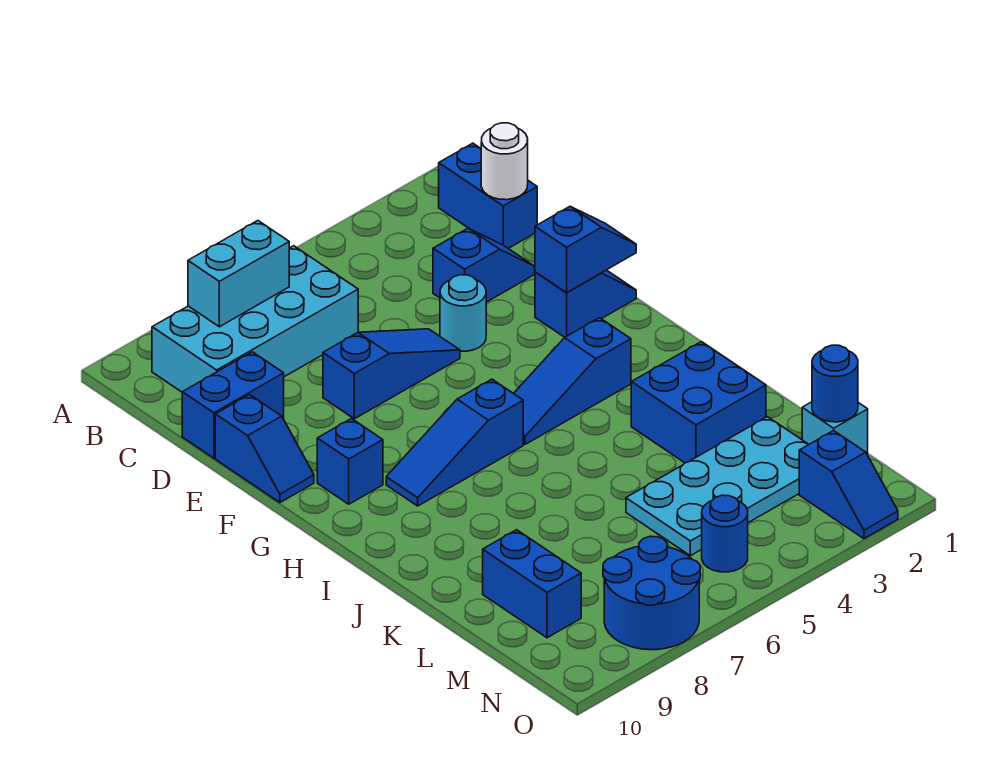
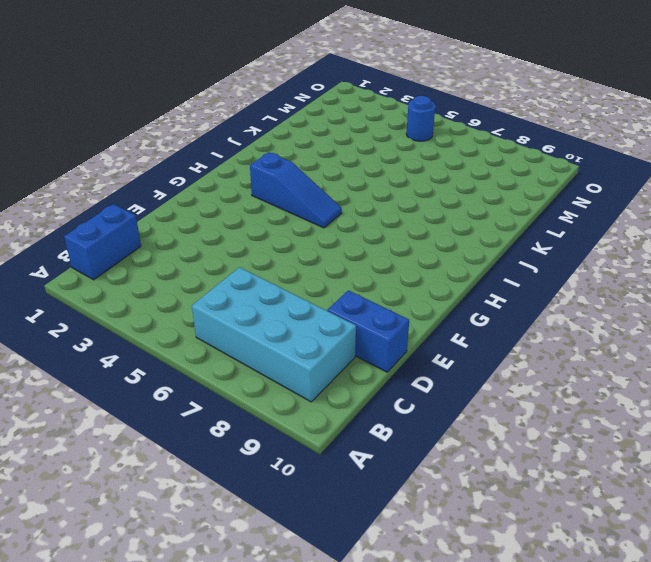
none -> blue slope D2:D3 level 1 top 3
none -> cyan round brick E4 level 1
none -> blue slope E5:E7 level 1 top 7

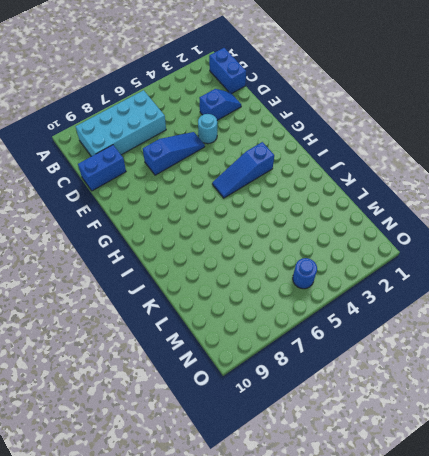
none -> blue slope E10:F10 level 1 top E
none -> blue slope F1:F2 level 1 top 2
none -> blue brick G9 level 1

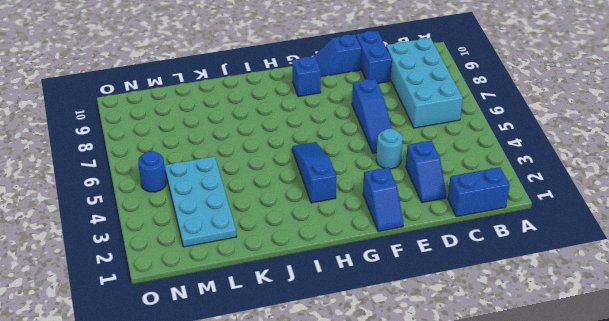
none -> blue slope H6:H8 level 1 top 6
none -> blue brick J2:K3 level 1
none -> blue brick L9:M9 level 1

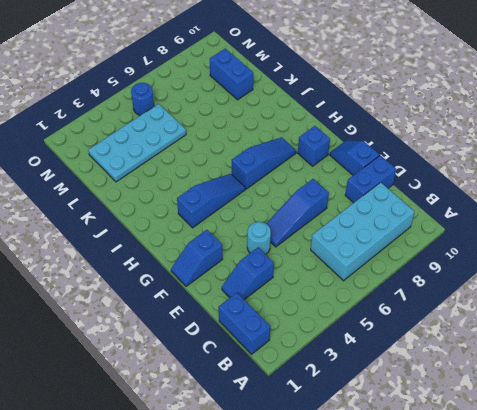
none -> blue brick J2:K3 level 1
none -> cyan brick M1 level 1
none -> blue slope N2:O2 level 1 top N

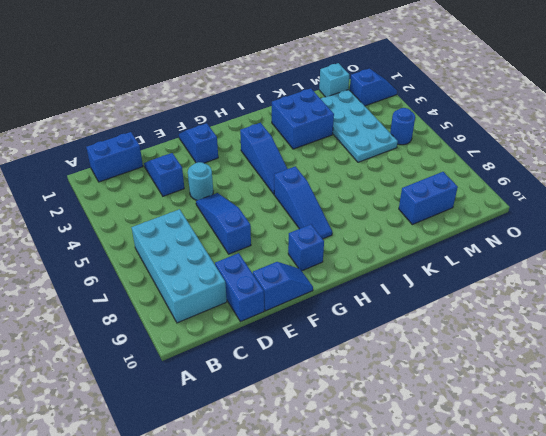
none -> blue round brick N7:O8 level 1
none -> cyan brick B7:B8 level 2
none -> white round brick C1 level 2

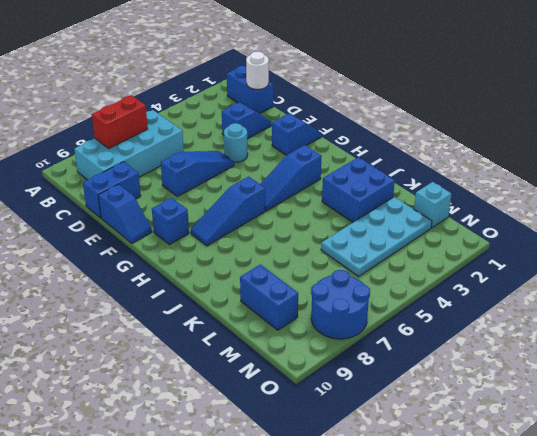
red brick B7:B8 level 2 -> cyan brick B7:B8 level 2
none -> blue slope N2:O2 level 1 top N
none -> blue round brick N5 level 1
none -> blue slope F1:F2 level 2 top 2

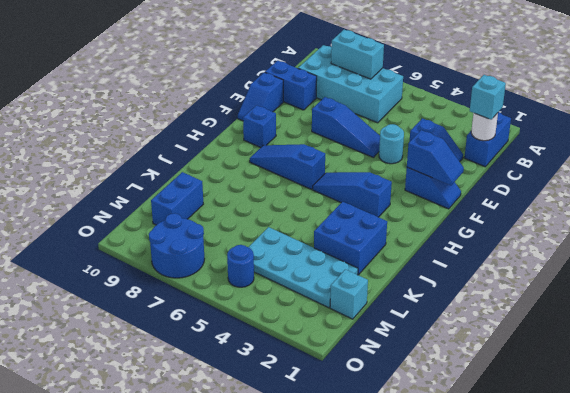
cyan brick C1 level 3 -> none
none -> blue slope N2:O2 level 1 top N
none -> blue round brick M1 level 2

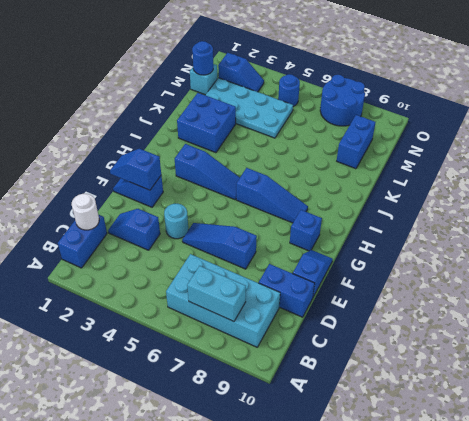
blue slope N2:N3 level 1 top 2 -> blue slope N2:O2 level 1 top N

